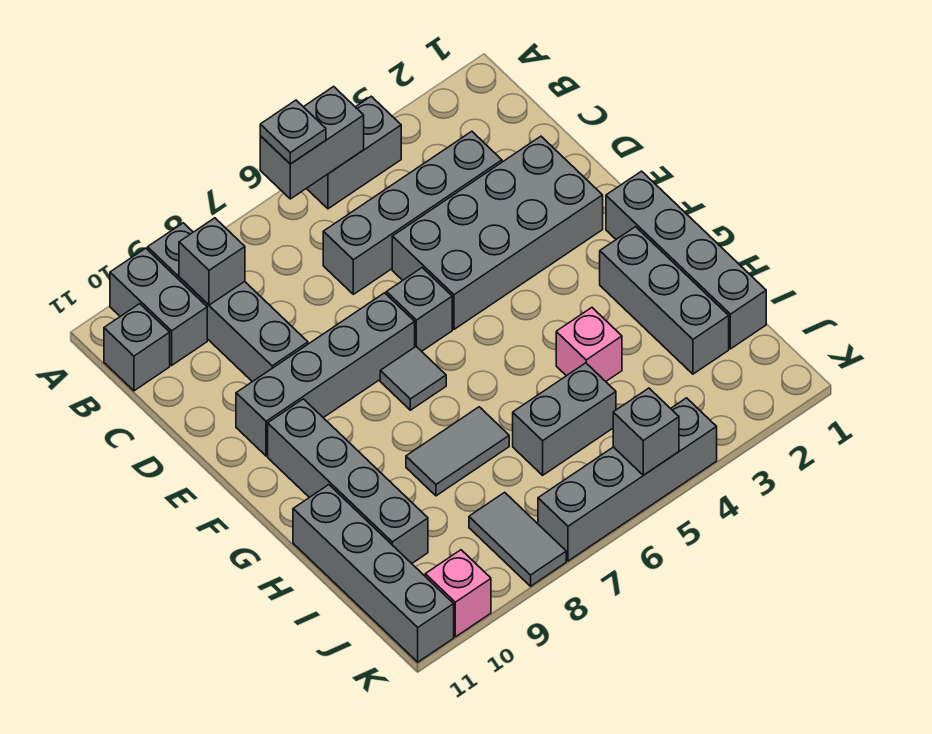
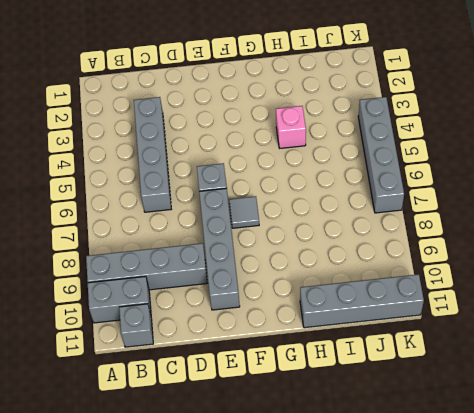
none -> grey brick A4:A5 level 1
none -> grey brick D2:E5 level 1
none -> grey brick F1:I1 level 1

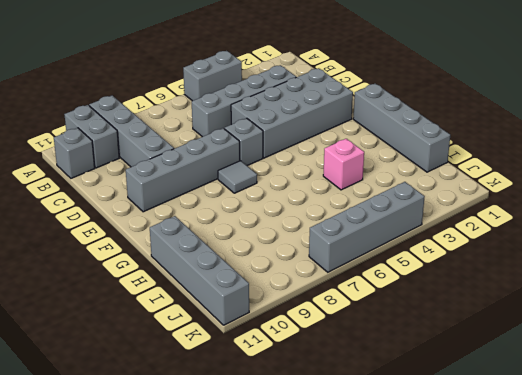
none -> grey brick F10:I10 level 1
none -> grey brick G2:I2 level 1
none -> grey tile H7:H8 level 1

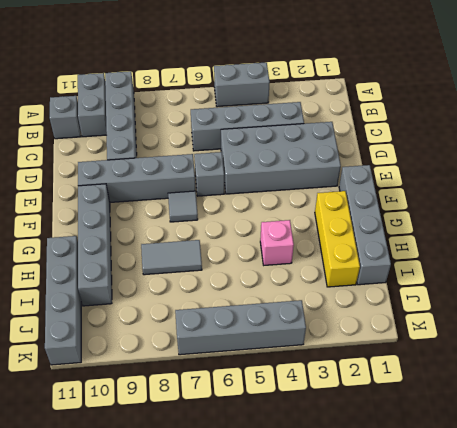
yellow brick G2:I2 level 1 -> grey brick G2:I2 level 1
none -> grey brick I5:I6 level 1
none -> grey tile J8:K8 level 1
none -> pink brick K10 level 1

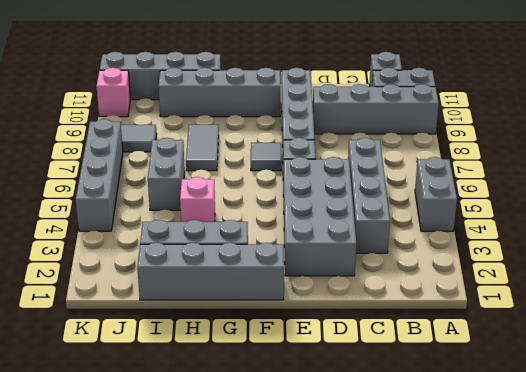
none -> grey brick A5:A6 level 2
none -> grey brick B9 level 2
none -> grey brick K5 level 2

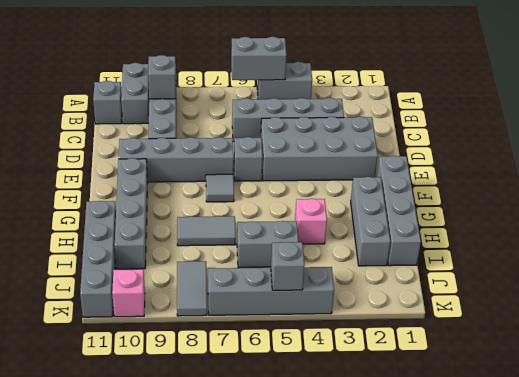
none -> grey plate A6 level 3

